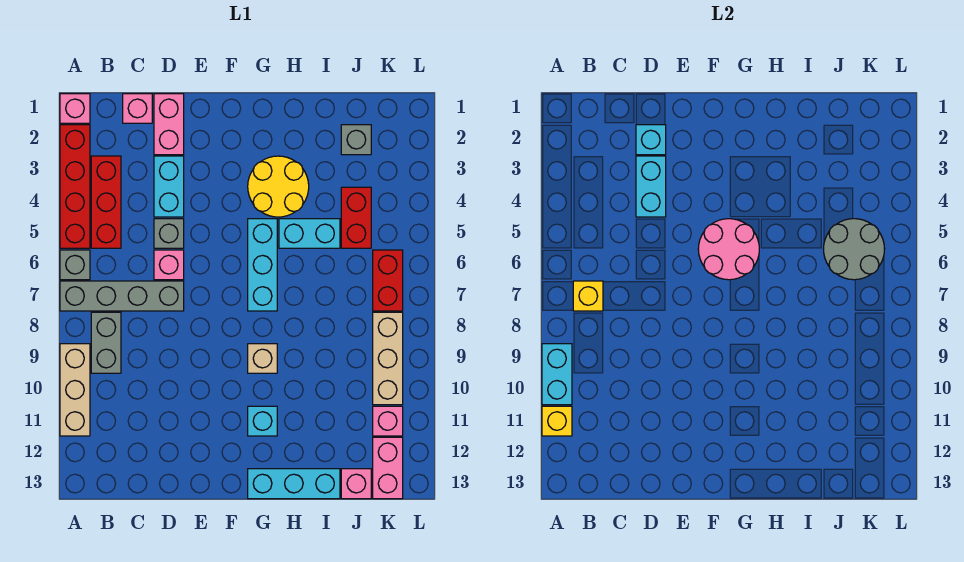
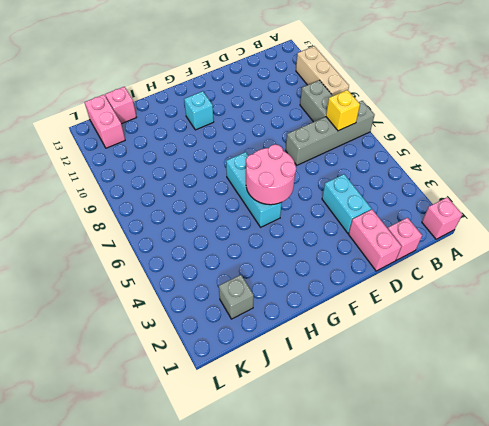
none -> red brick A2:A5 level 1
none -> grey brick A6 level 1
none -> red brick B3:B5 level 1
none -> grey brick D5 level 1

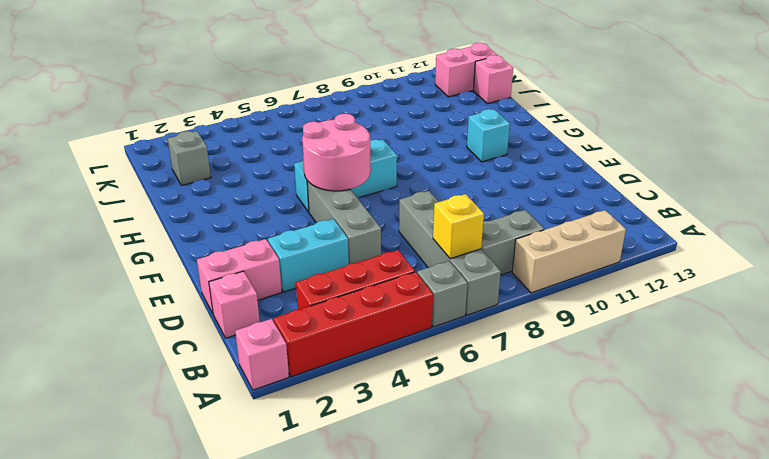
grey brick D5:F5 level 1 -> grey brick D5 level 1
none -> pink brick D6 level 1
none -> yellow round brick G3:H4 level 1
none -> tan brick G9 level 1
none -> cyan brick G13:I13 level 1

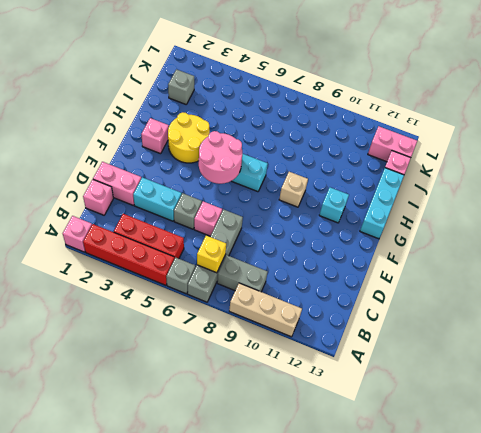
pink brick G2 level 1 -> pink brick K11 level 1
none -> cyan brick H5:I5 level 1
none -> red brick J4:J5 level 1
none -> red brick K6:K7 level 1
none -> tan brick K8:K10 level 1

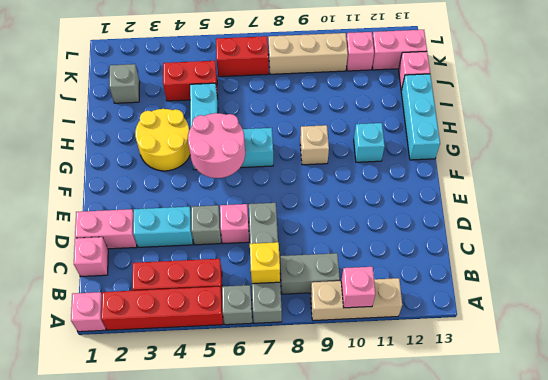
pink brick A10 level 2 -> cyan brick A9:A10 level 2
none -> yellow brick A11 level 2
none -> cyan brick D2 level 2
none -> cyan brick D3:D4 level 2
none -> grey round brick J5:K6 level 2

